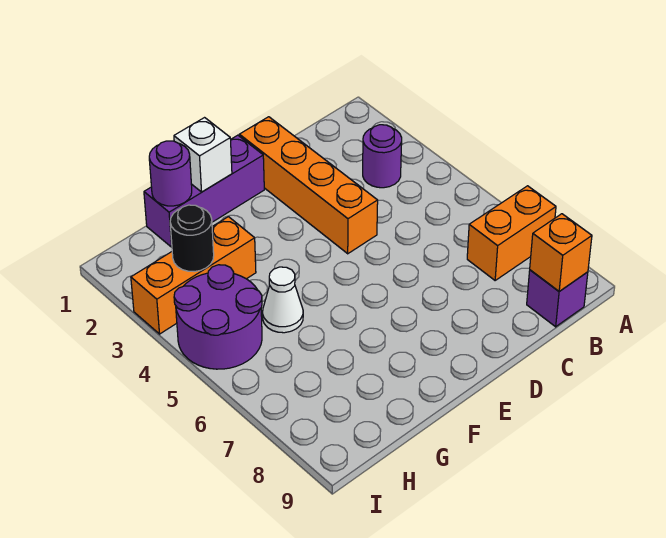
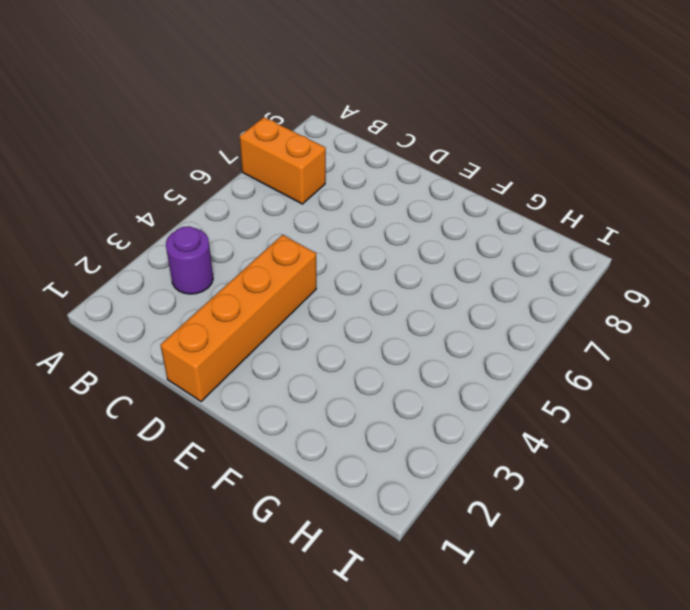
none -> purple brick B9 level 1
none -> purple brick E1:G1 level 1
none -> orange brick G3:I3 level 1

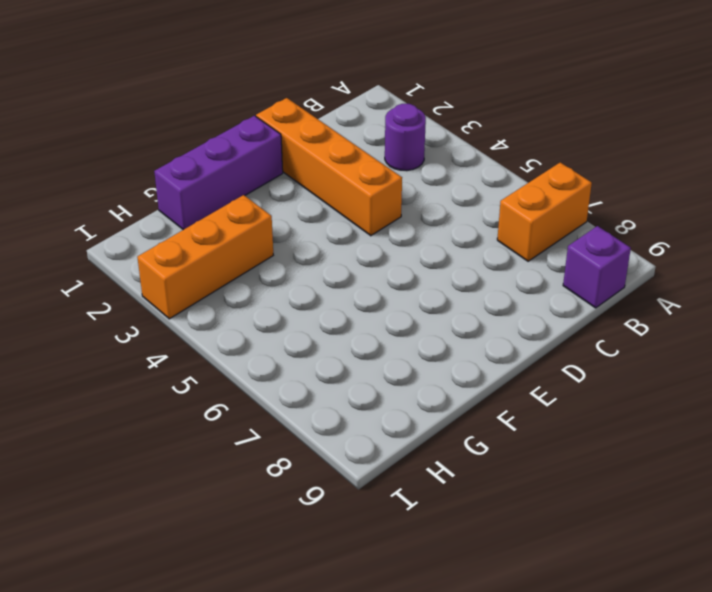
none -> white cone G5 level 1
none -> purple round brick H4:I5 level 1
none -> orange brick B9 level 2

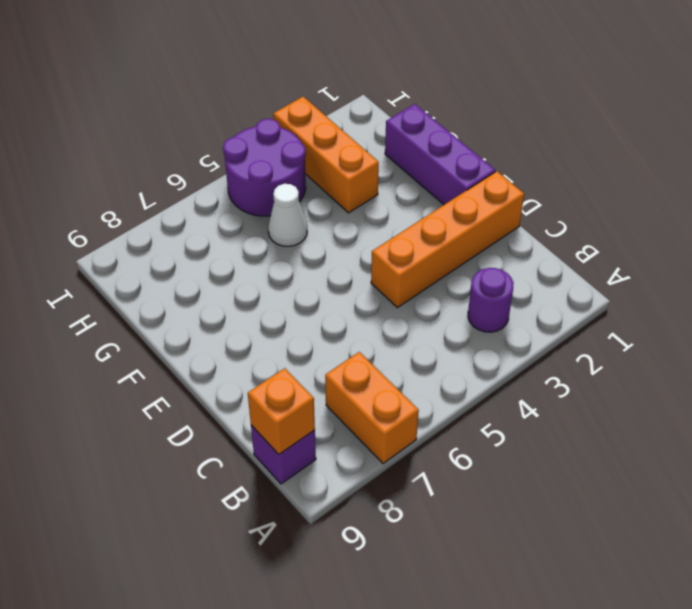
none -> white brick F1 level 2
none -> purple round brick G1 level 2
none -> black round brick H3 level 2

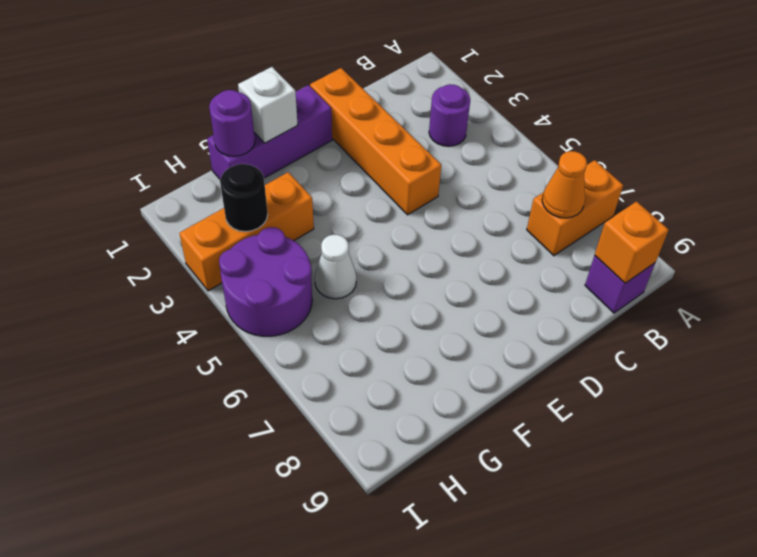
orange cone B7 level 2 -> none

